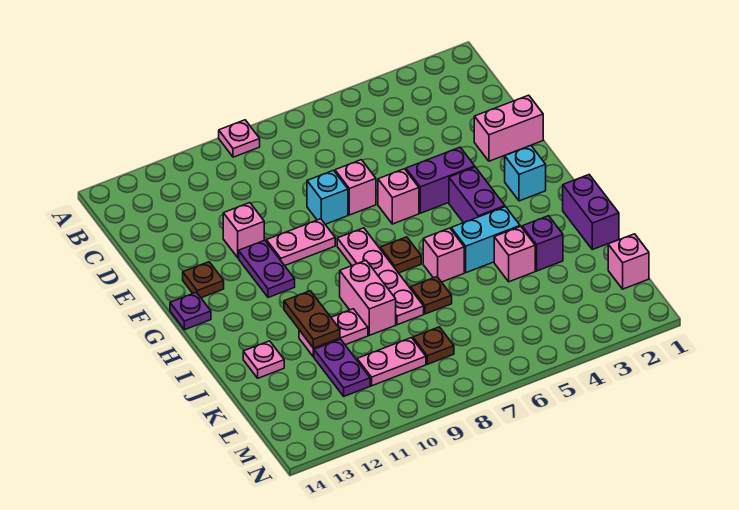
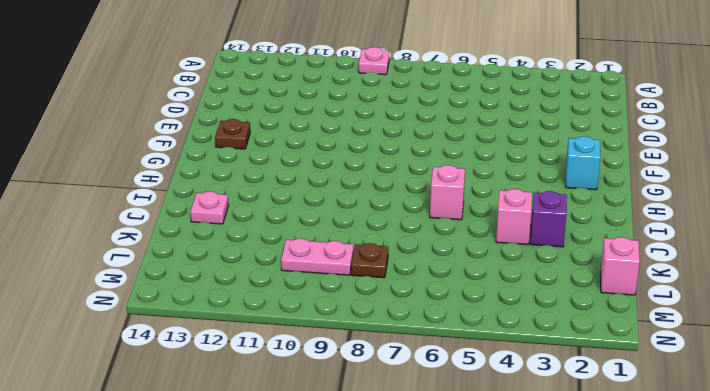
none -> pink brick E1:E2 level 1
none -> pink brick E7 level 1
none -> cyan brick E8 level 1

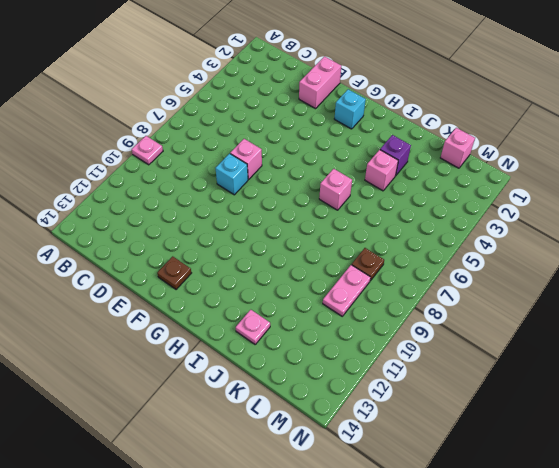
none -> pink brick E11 level 1
none -> purple brick F4:F5 level 1
none -> pink brick F6 level 1

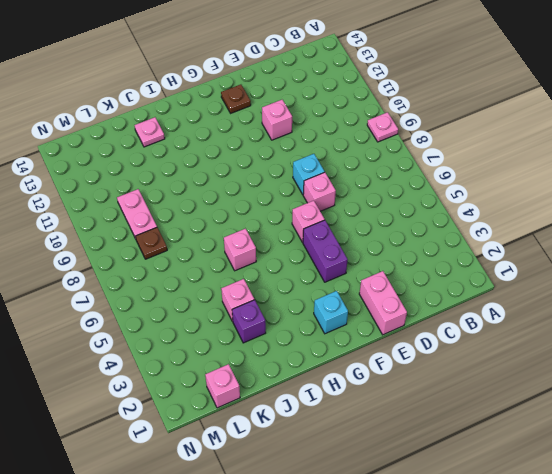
none -> pink plate F9:F10 level 1
none -> purple plate F11:G11 level 1
none -> purple brick G4:H4 level 1

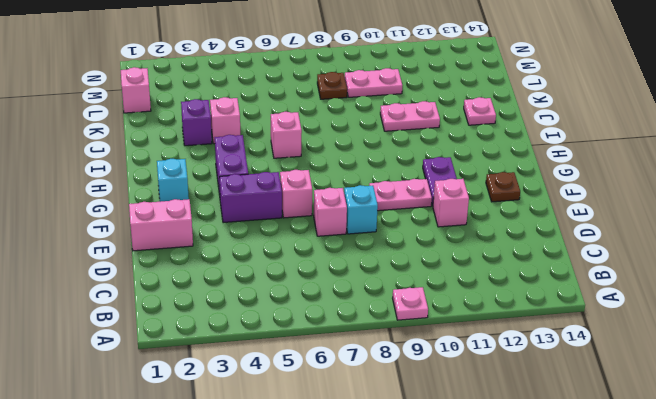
none -> pink plate G8:J8 level 1
none -> purple plate G14 level 1
none -> brown plate H7 level 1

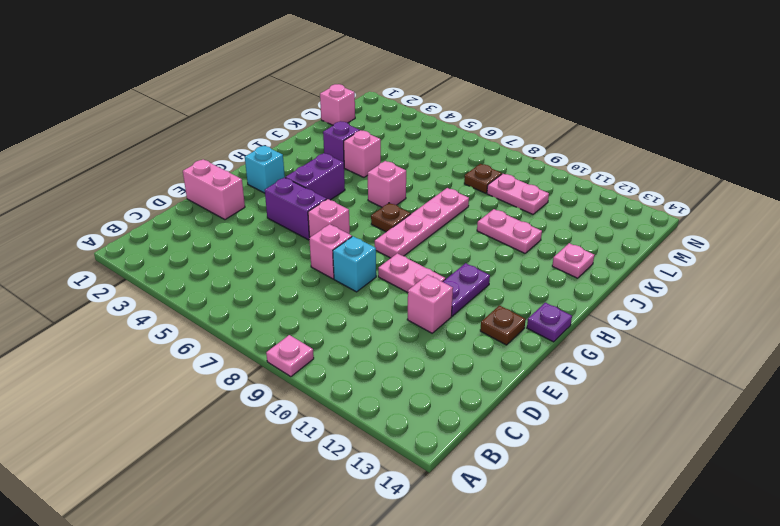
none -> purple brick I1:J1 level 1
none -> cyan brick I4:I5 level 1
none -> pink brick I9:J9 level 1

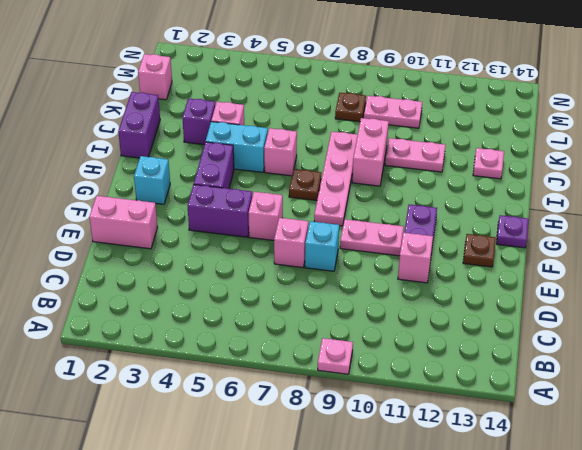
none -> brown plate J7 level 1
none -> purple plate K11:L11 level 1
none -> brown plate I11:J11 level 2

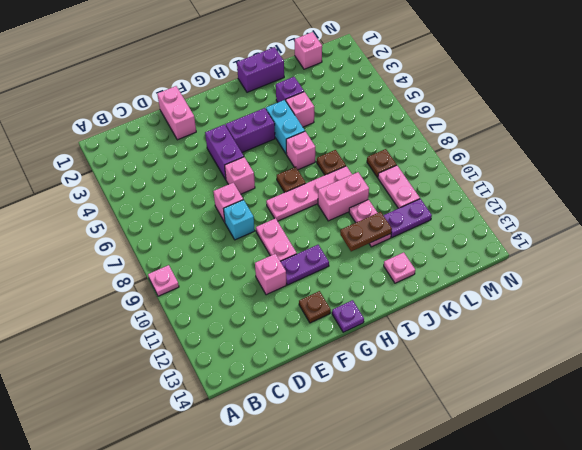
none -> cyan brick G2 level 1

